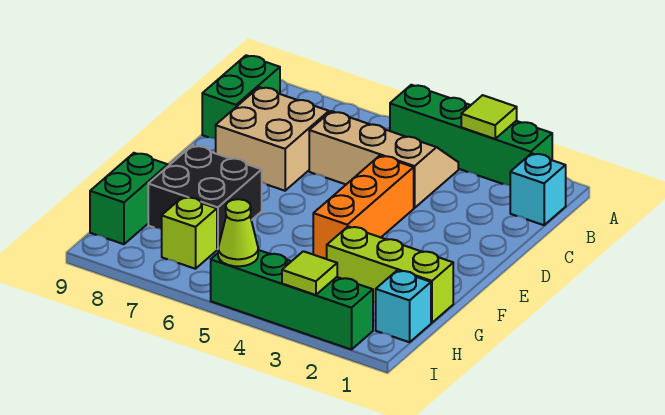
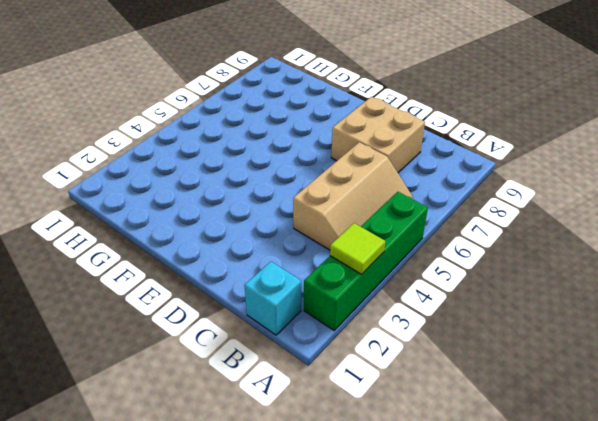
none -> green brick B9:C9 level 1
none -> orange brick D4:F4 level 1
none -> black brick F7:G8 level 1

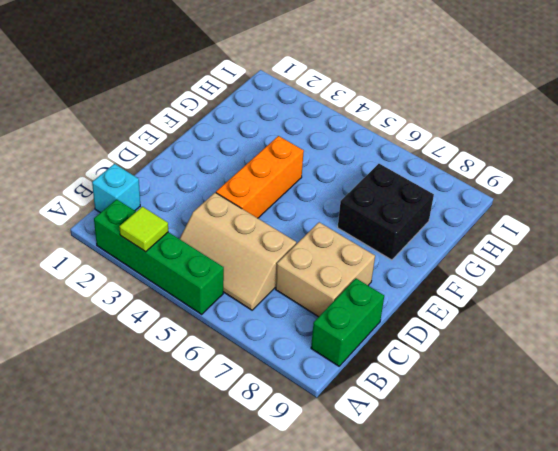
none -> lime brick G1:G3 level 1
none -> green brick G9:H9 level 1
none -> cyan brick H1 level 1

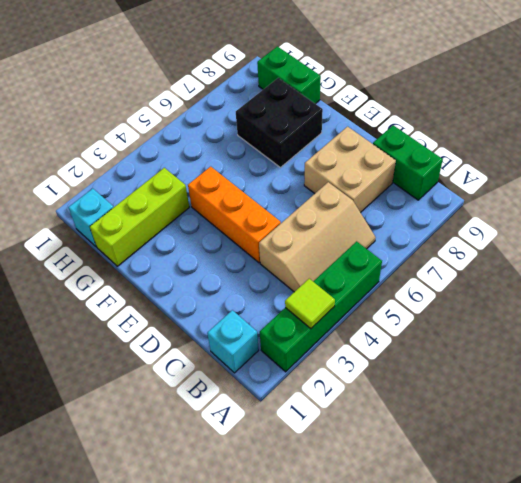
none -> lime brick H7 level 1
none -> green brick I2:I5 level 1
none -> lime tile I3 level 2

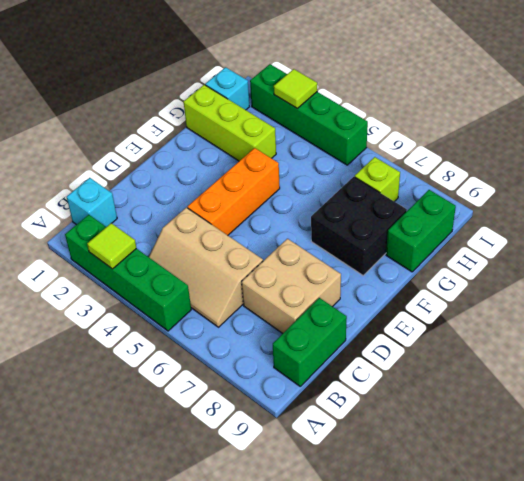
none -> lime cone I5 level 2

